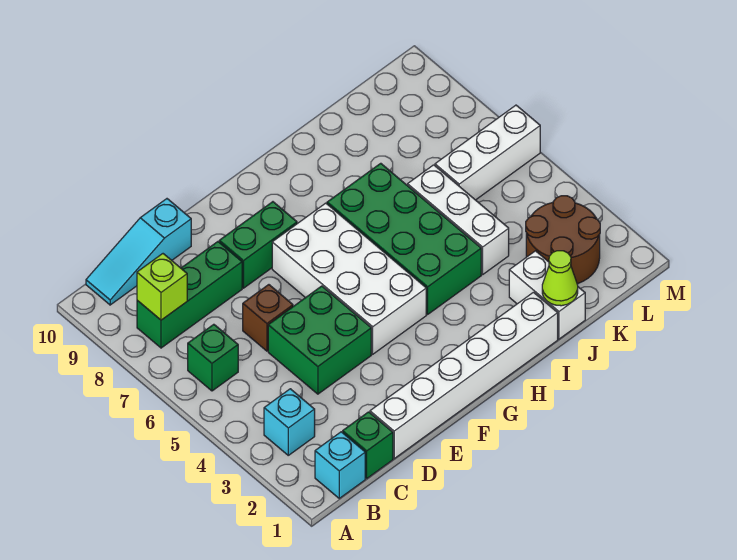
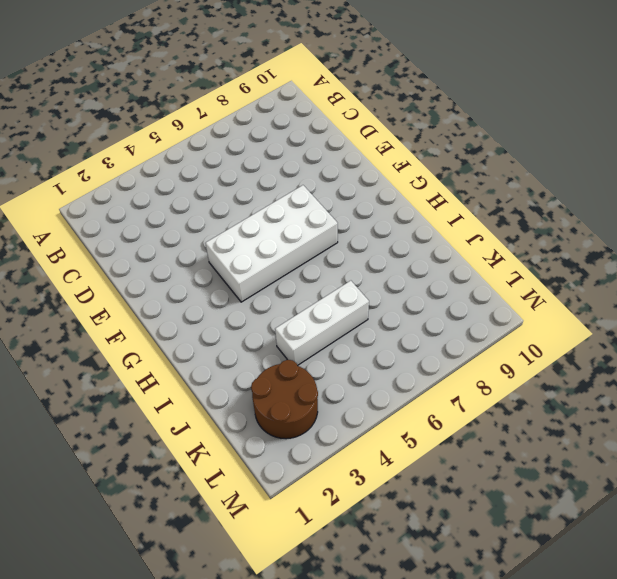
none -> cyan brick B1 level 1
none -> cyan brick B3 level 1
none -> green brick B6 level 1

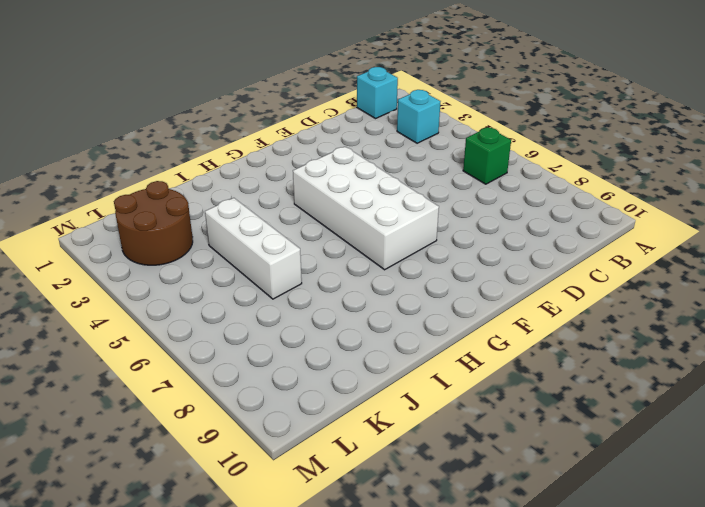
none -> green brick B8:D8 level 1
none -> cyan slope B10:D10 level 1 top D
none -> green brick C1 level 1

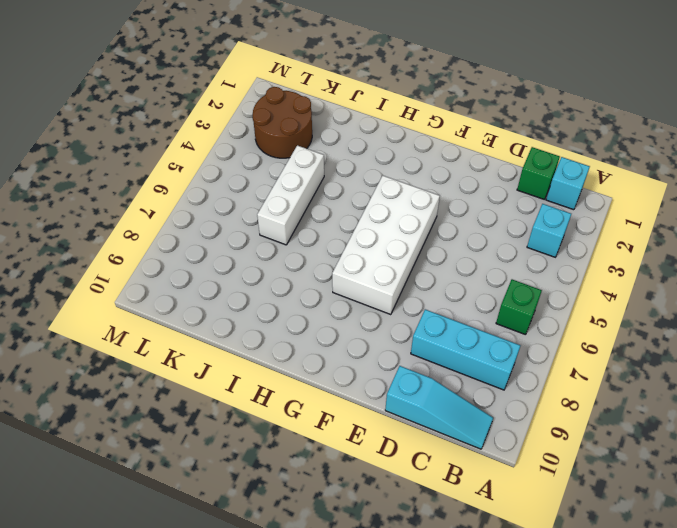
cyan brick B8:D8 level 1 -> green brick B8:D8 level 1
none -> white brick D1:I1 level 1
none -> green brick D4:E5 level 1
none -> brown brick D6 level 1

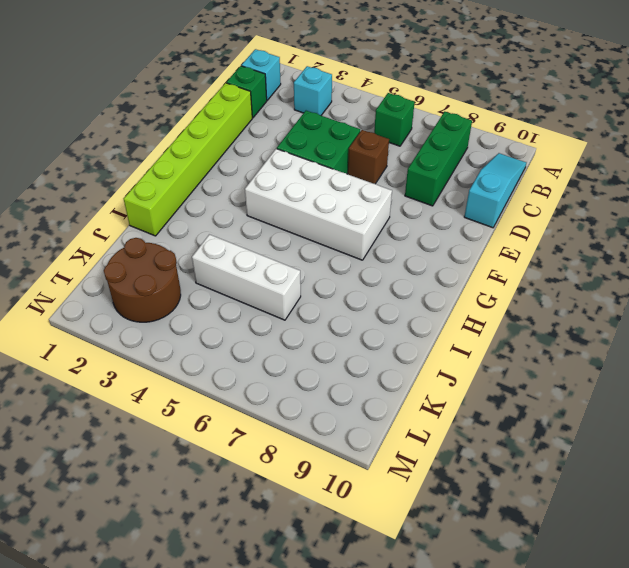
lime brick D1:I1 level 1 -> white brick D1:I1 level 1
none -> green brick E8:F8 level 1
none -> green brick H4:I7 level 1
none -> white brick J1:J2 level 1

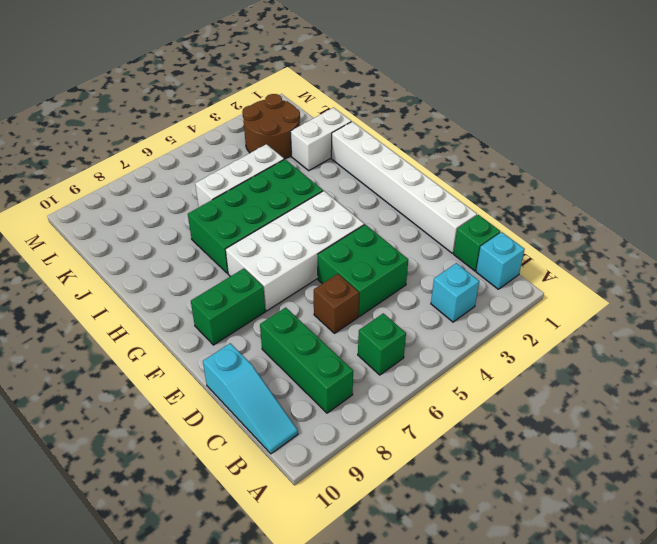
green brick F8:F9 level 1 -> green brick E8:F8 level 1
none -> white brick K6:M6 level 1
none -> lime brick B8 level 2
none -> lime cone J1 level 2

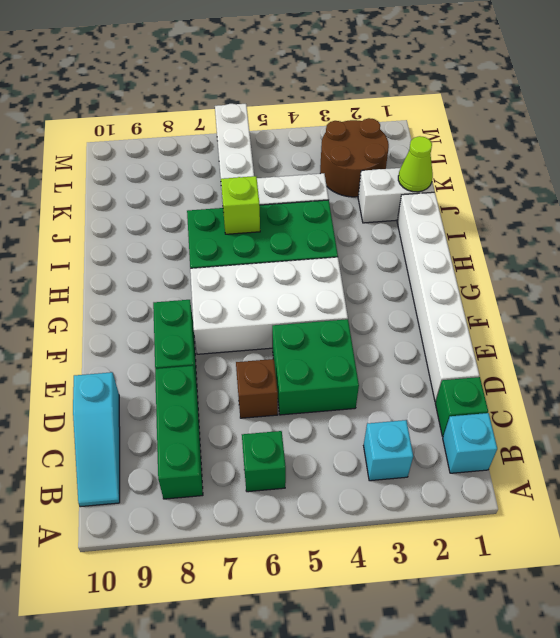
lime brick I6 level 2 -> lime brick B8 level 2

